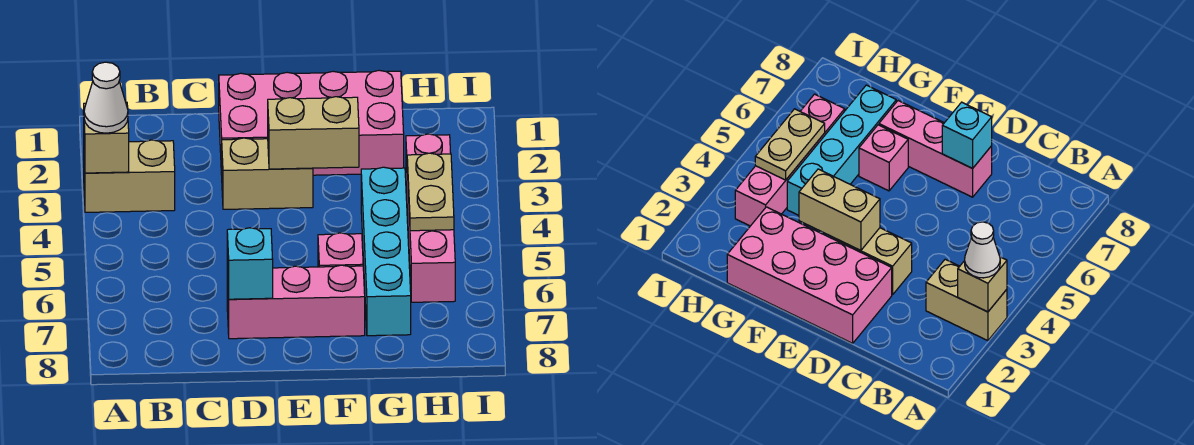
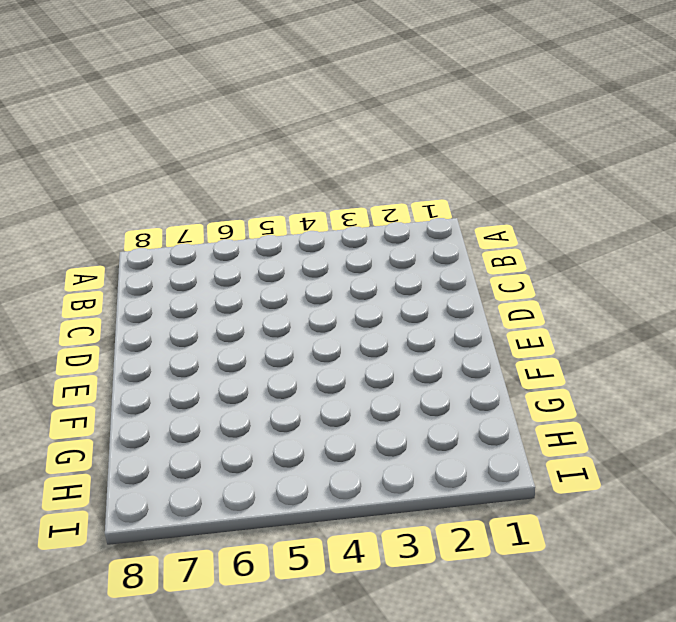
none -> tan brick A3:B3 level 1
none -> pink brick D1:G2 level 1
none -> tan brick D3:E3 level 1

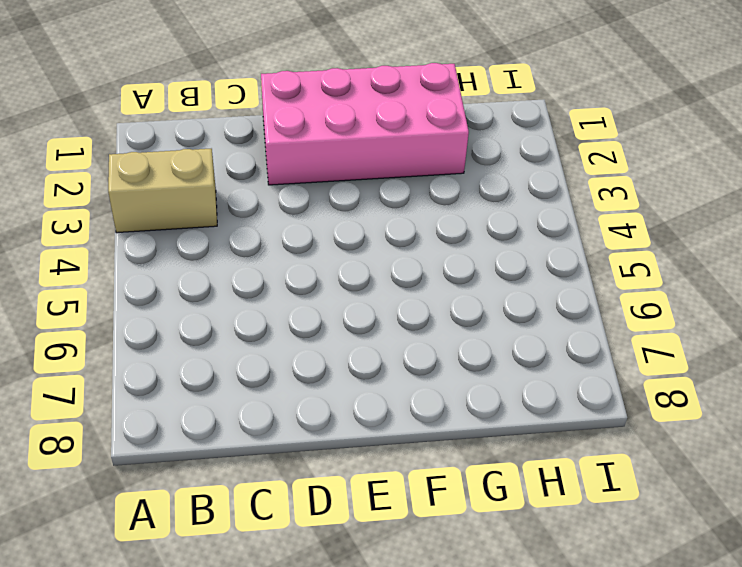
none -> tan brick D3:E3 level 1
none -> pink brick D7:F7 level 1
none -> pink brick F6 level 1

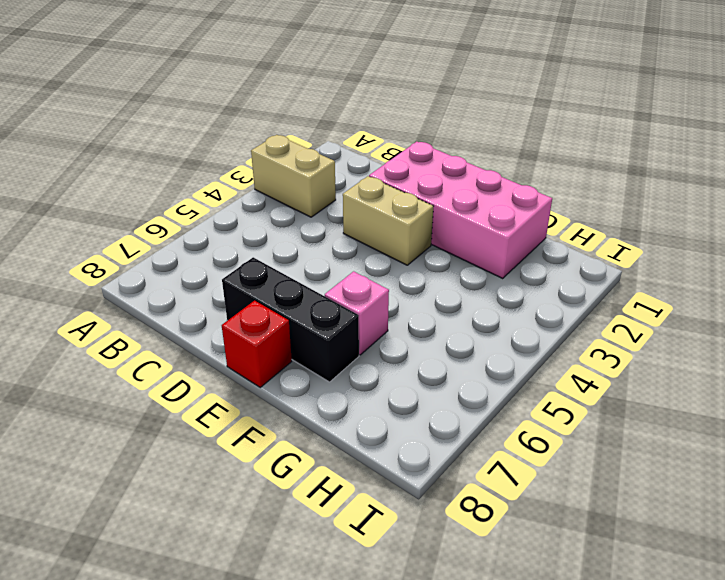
black brick D7:F7 level 1 -> pink brick D7:F7 level 1
red brick E8 level 1 -> none
none -> cyan brick G4:G7 level 1
none -> pink brick H3:H6 level 1
none -> tan brick A3 level 2

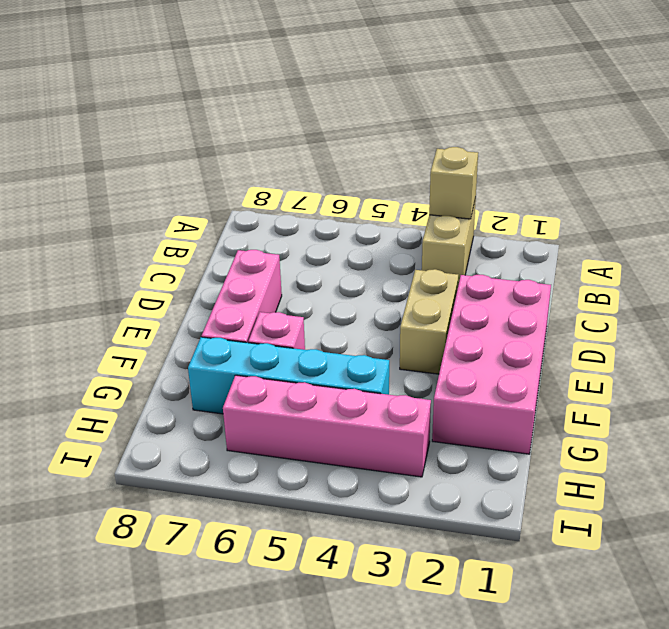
none -> cyan brick D7 level 2
none -> tan brick E3:F3 level 2
none -> tan plate H4:H5 level 2

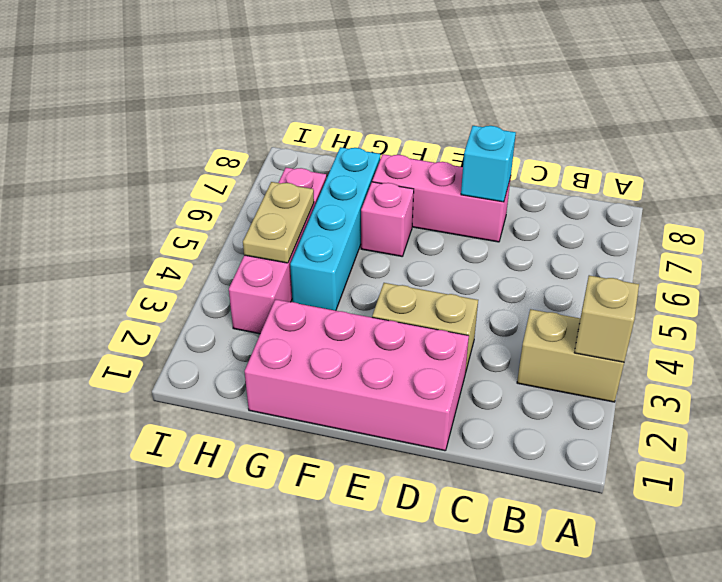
none -> tan brick E3:F3 level 2
none -> white cone A3 level 3

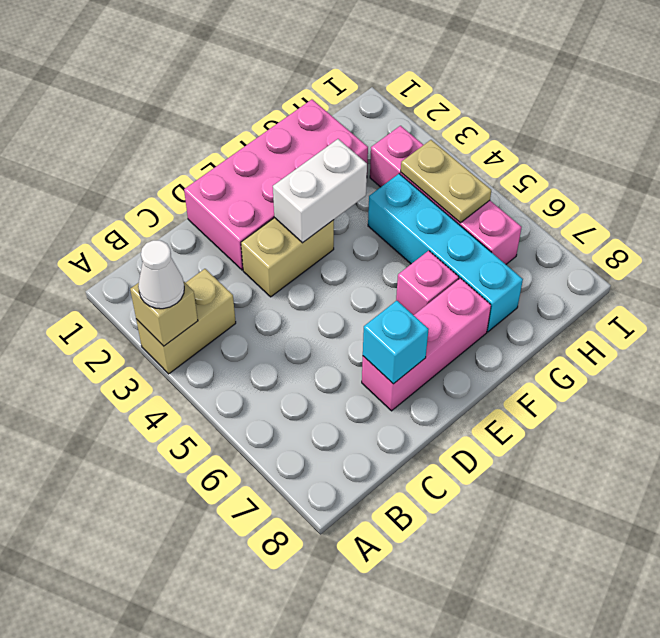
white brick E3:F3 level 2 -> tan brick E3:F3 level 2

